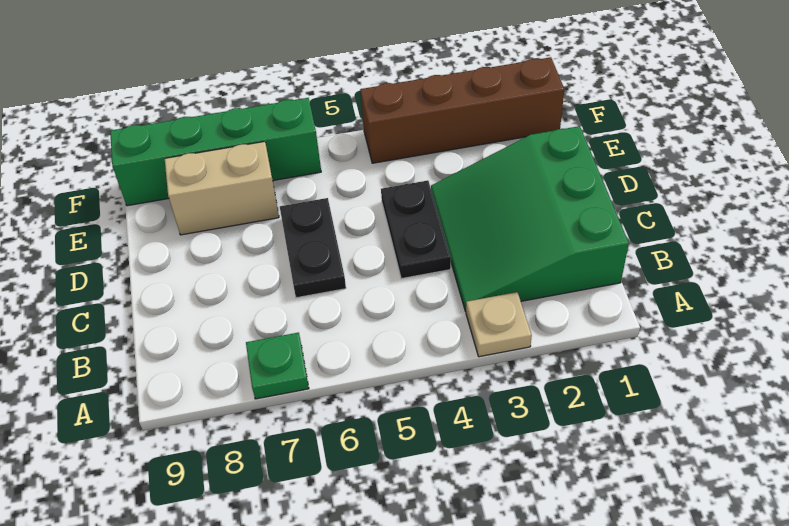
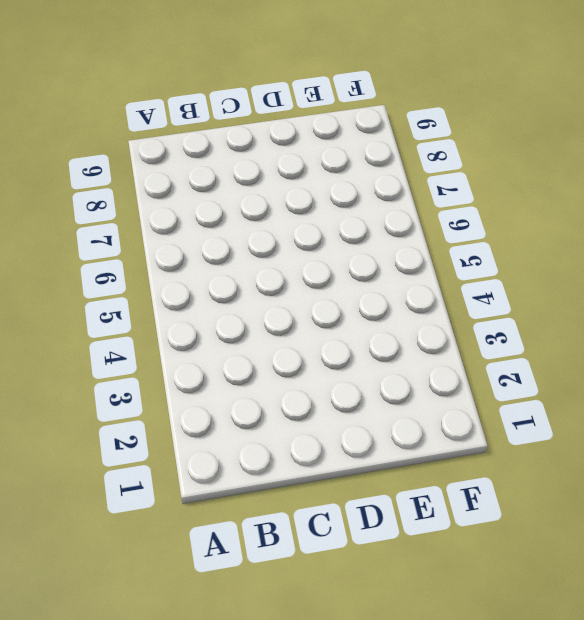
none -> tan plate A3 level 1
none -> green plate A7 level 1

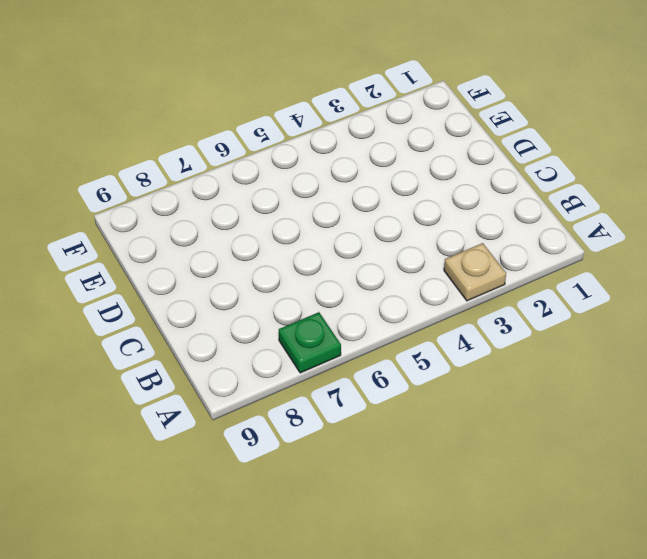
none -> green slope B1:D3 level 1 top 1
none -> black plate C4:D4 level 1

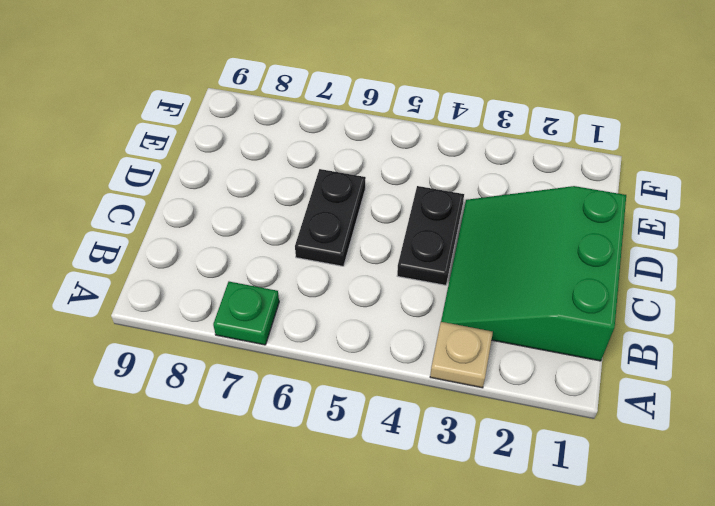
none -> tan brick E7:E8 level 1
none -> brown brick F1:F4 level 1

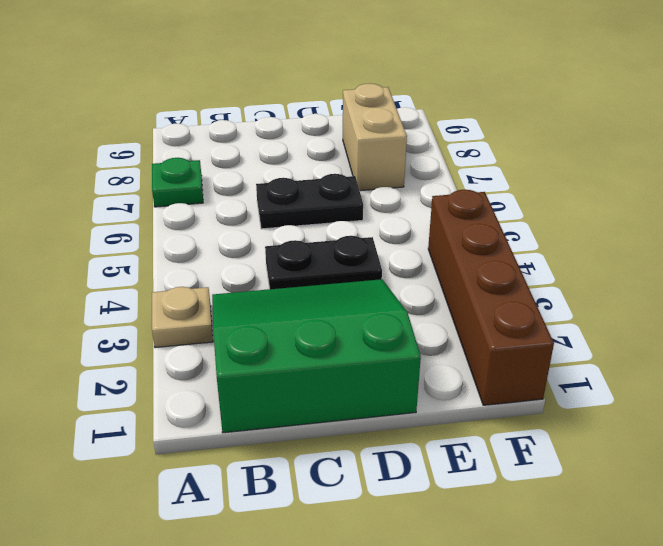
none -> green brick F6:F9 level 1

